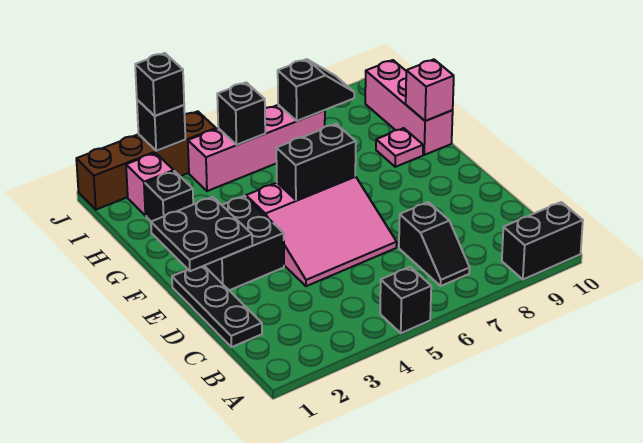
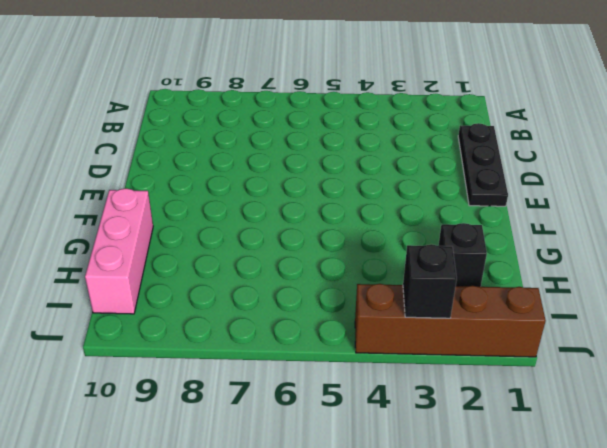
none -> black brick A5 level 1
none -> black brick A9:A10 level 1
none -> black slope B7:C7 level 1 top C

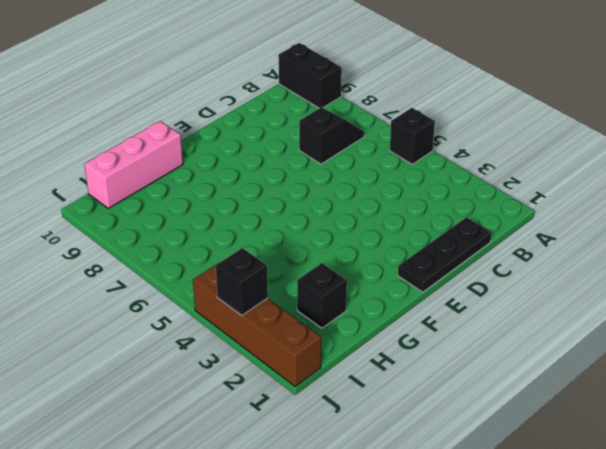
none -> pink slope D4:F6 level 1 top F
none -> black brick E2:F3 level 1
none -> pink plate G9 level 1

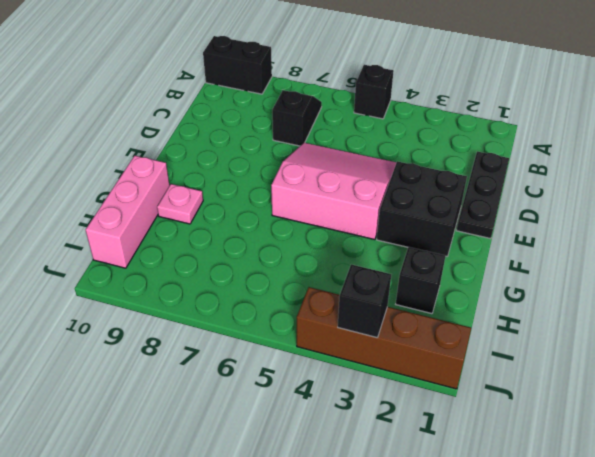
none -> pink brick I2 level 1
none -> pink brick I4:I7 level 1
none -> black plate E1:F2 level 2

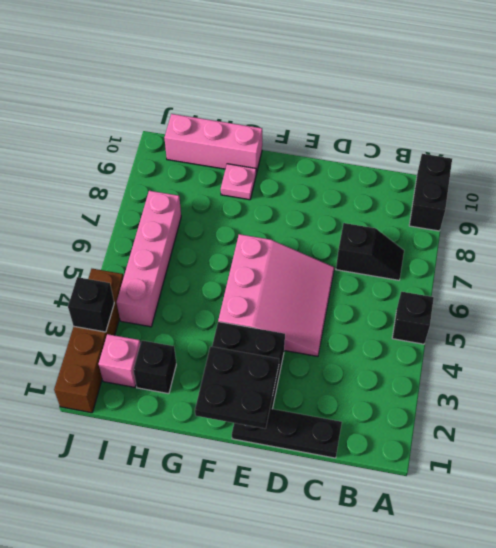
none -> black brick F5:F6 level 2
none -> pink brick G10 level 2
none -> black brick I5 level 2

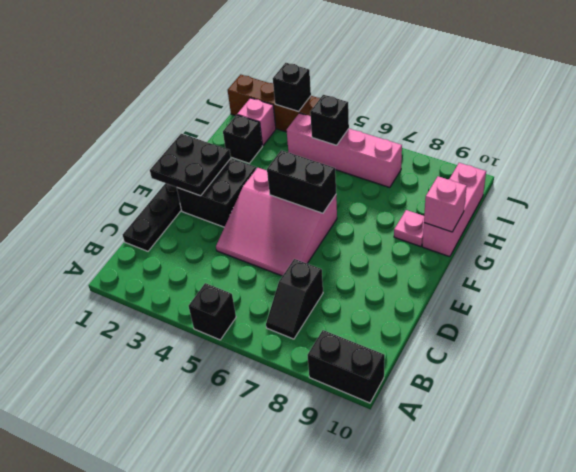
none -> black slope I7:I8 level 2 top 7
none -> black brick J3 level 3

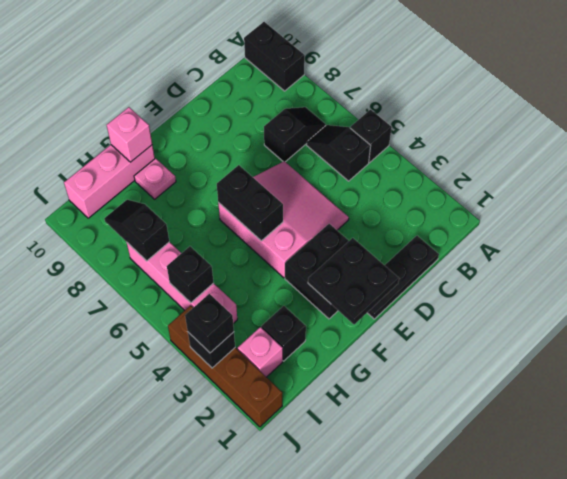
black slope B5:B6 level 1 top 5 -> none

